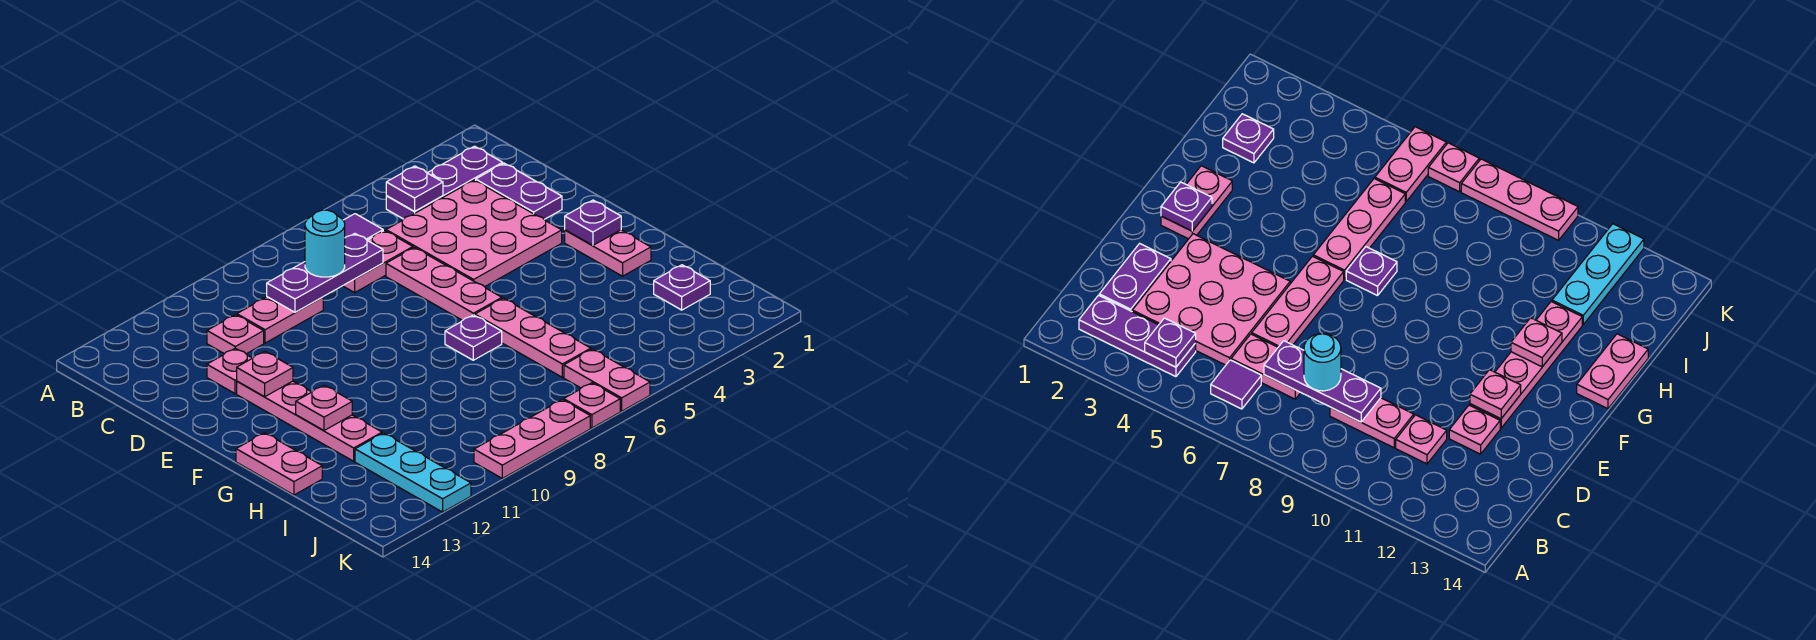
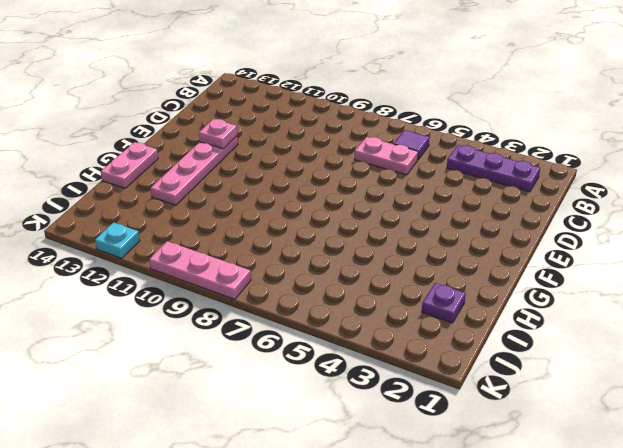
cyan plate K12 level 1 -> cyan plate I12:K12 level 1
none -> purple plate C2:D2 level 1
none -> pink plate C3:E5 level 1
none -> pink plate C9:C10 level 1

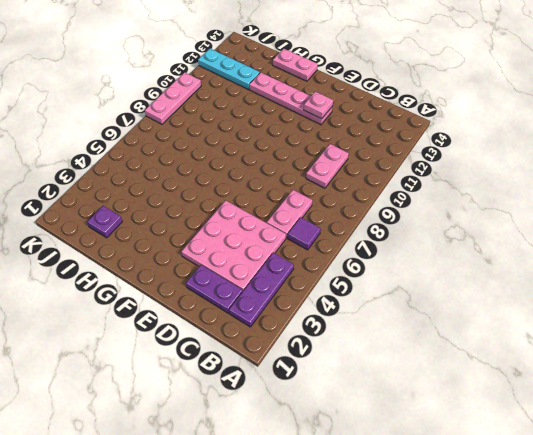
none -> pink plate C11 level 1
none -> pink plate D6:F6 level 1
none -> pink plate D12 level 1

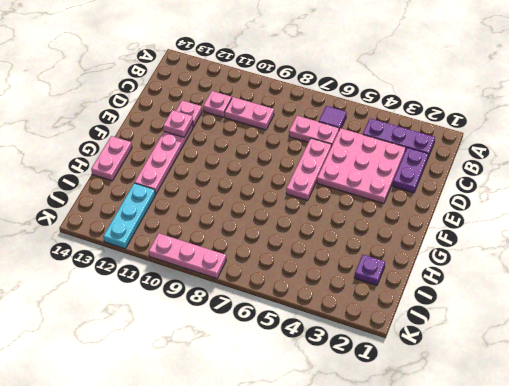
none -> pink plate F2:G2 level 1
none -> pink plate G6:I6 level 1
none -> purple plate G7 level 1

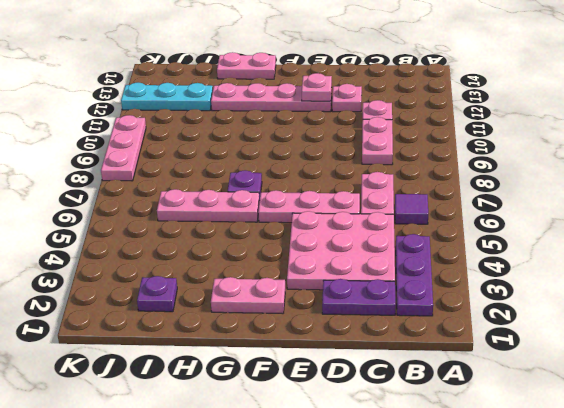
none -> pink plate J6:K6 level 1
none -> pink plate K7 level 1
none -> purple plate B4 level 2

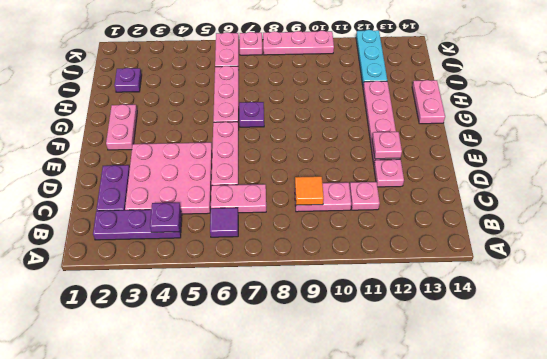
orange tile C9 level 2 -> purple plate C7:C9 level 2
none -> purple plate F2 level 2
none -> pink plate G12 level 2
none -> cyan round brick C8 level 3

